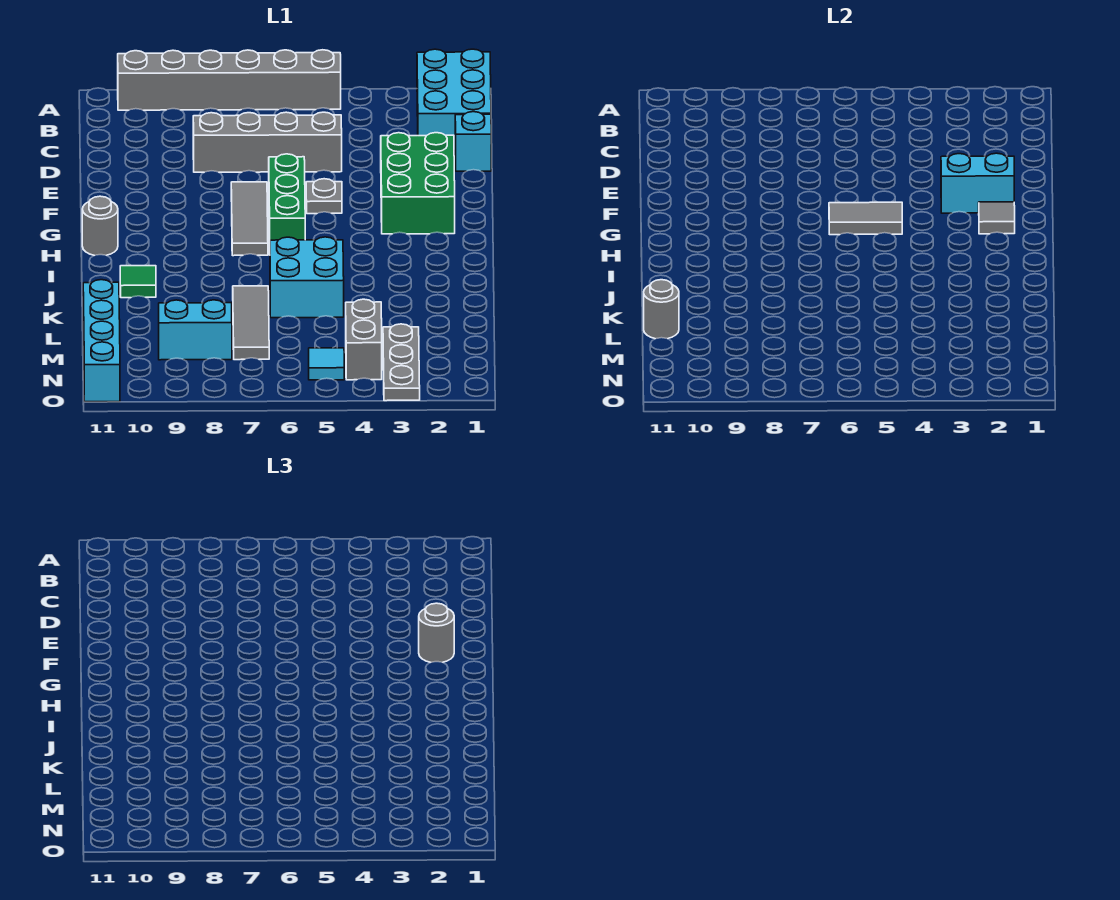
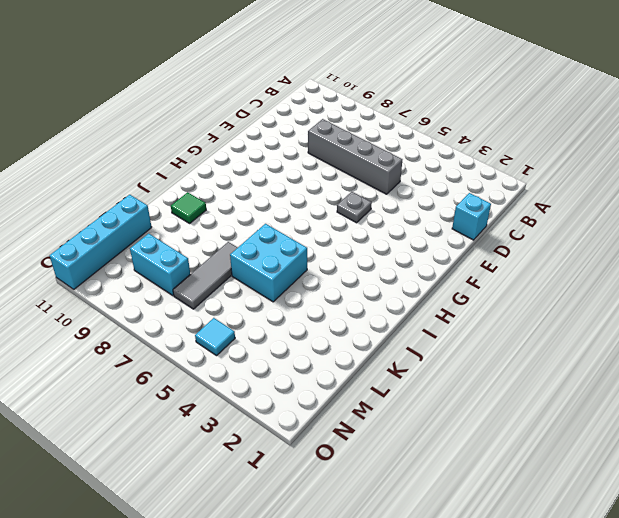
none -> cyan brick A1:C2 level 1
none -> grey brick A5:A10 level 1
none -> green brick E2:G3 level 1

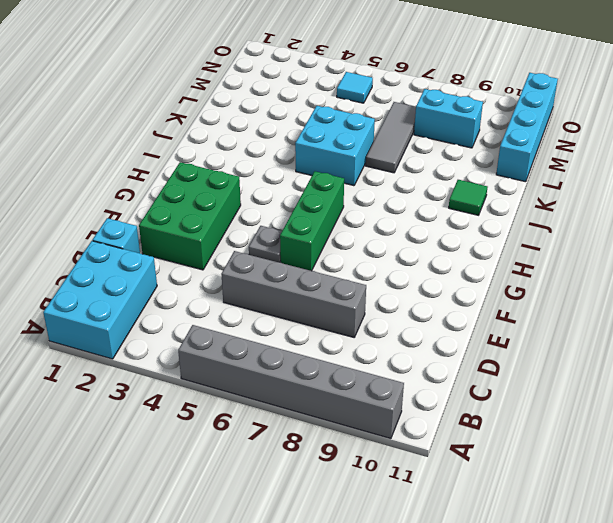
none -> grey tile F7:H7 level 1
none -> grey round brick H11 level 1
none -> grey plate M3:O3 level 1

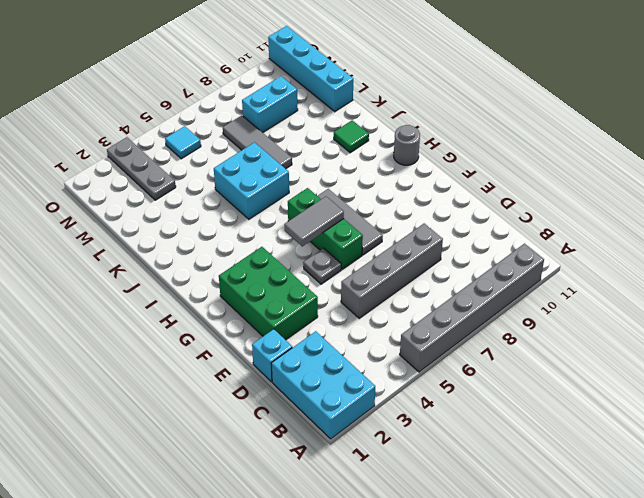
none -> grey brick M4:N4 level 1
none -> cyan brick F2:F3 level 2
none -> grey tile G2 level 2

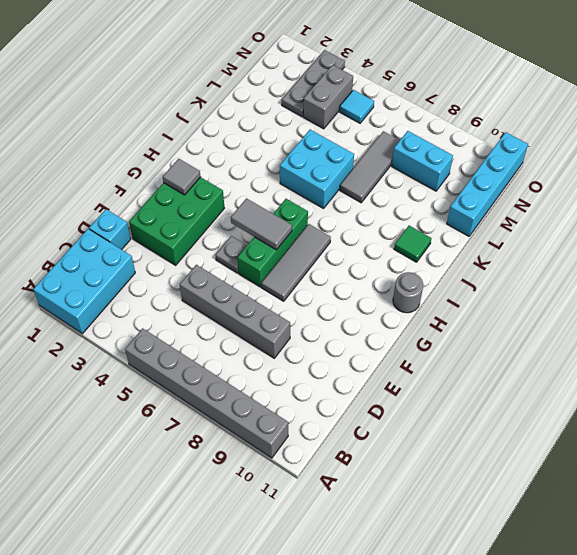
none -> cyan brick F2:F3 level 2
none -> grey round brick L11 level 2
none -> grey round brick F2 level 3

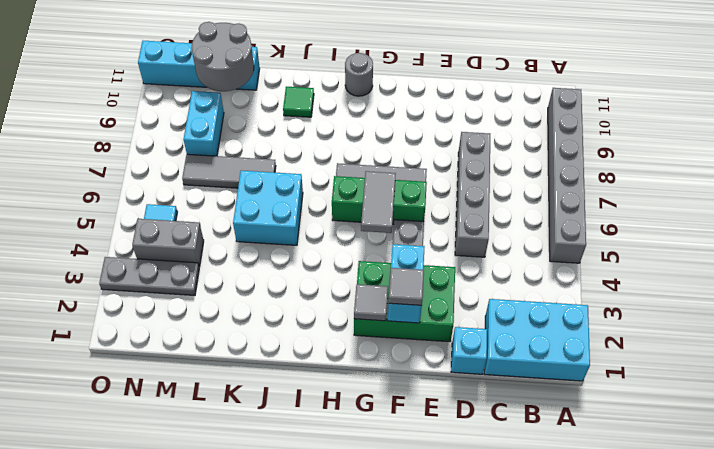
grey tile F2 level 3 -> grey round brick F2 level 3
grey round brick L10:M11 level 2 -> grey round brick L11 level 2

